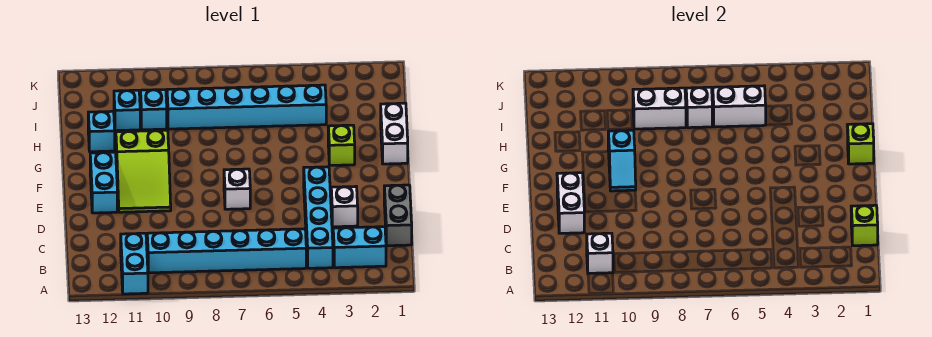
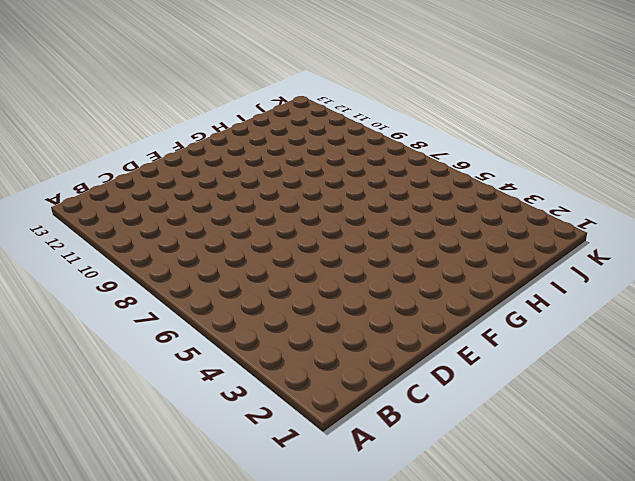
none -> cyan brick A11:B11 level 1
none -> cyan brick B2:B3 level 1
none -> cyan brick B4:E4 level 1

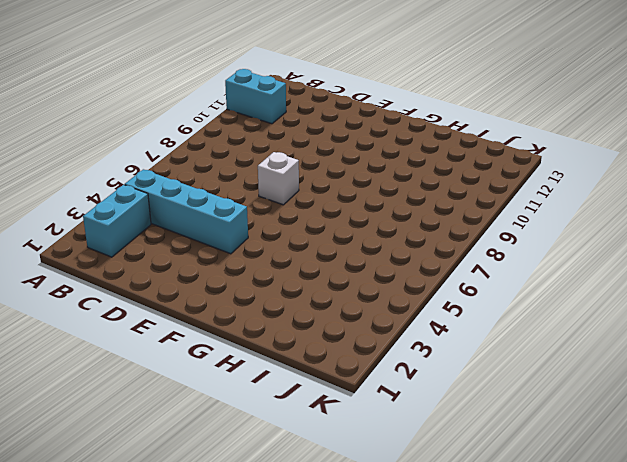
none -> cyan brick B5:B10 level 1
none -> grey brick C1:D1 level 1
none -> white brick D3 level 1

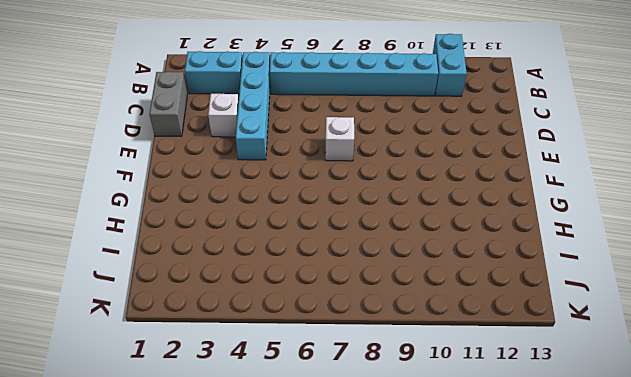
none -> lime slope E10:G11 level 1 top G
none -> cyan brick E12:F12 level 1
none -> white brick G1:H1 level 1

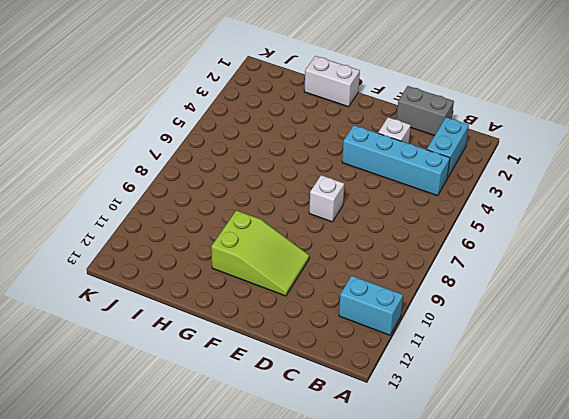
none -> cyan brick B5:B10 level 1
none -> cyan brick E12:F12 level 1
none -> lime brick G3 level 1

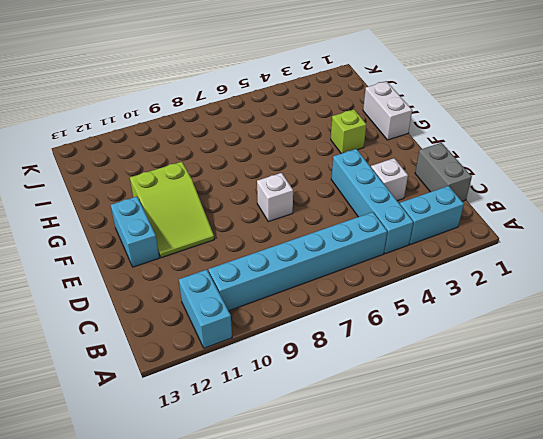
none -> cyan brick H12 level 1
none -> cyan brick I4:I9 level 1
none -> cyan brick I10 level 1

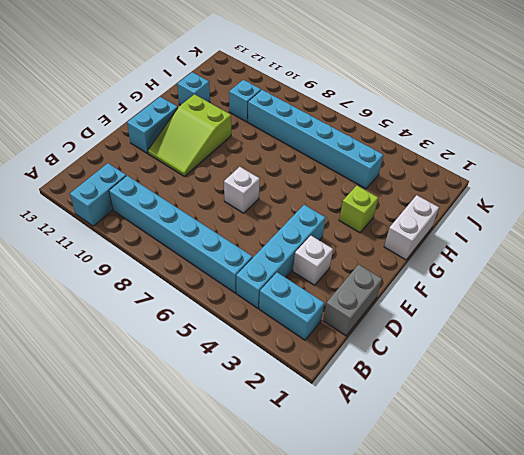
none -> cyan brick I11 level 1
none -> white brick B11 level 2
none -> lime brick C1 level 2

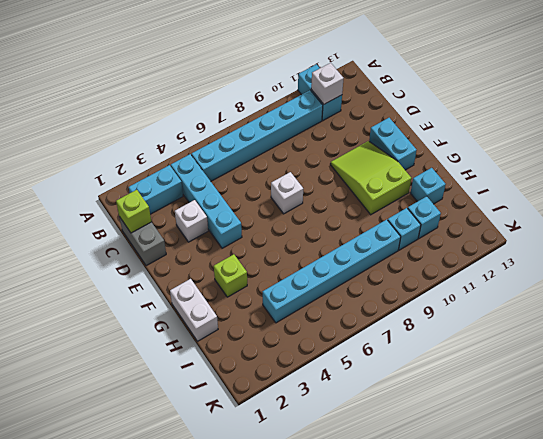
none -> white brick D12:E12 level 2
none -> cyan slope F10:G10 level 2 top G
none -> lime brick G1 level 2

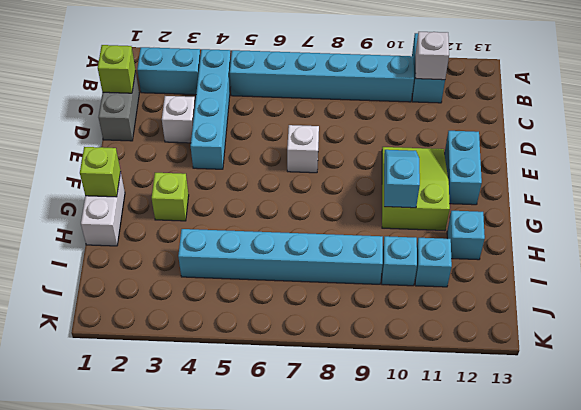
none -> white brick D12:E12 level 2
none -> white brick I5:I6 level 2
none -> white brick I7 level 2

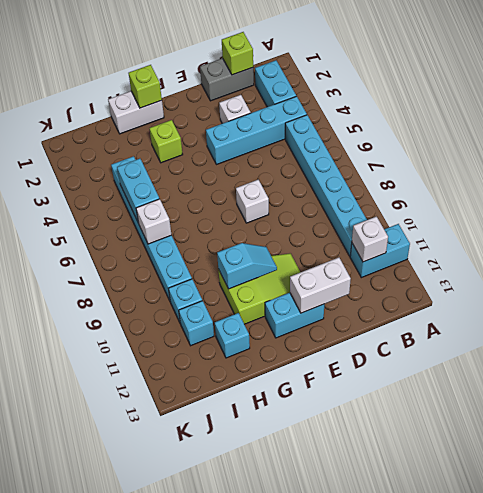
cyan brick I5:I6 level 2 -> white brick I5:I6 level 2
none -> white brick I8:I9 level 2

